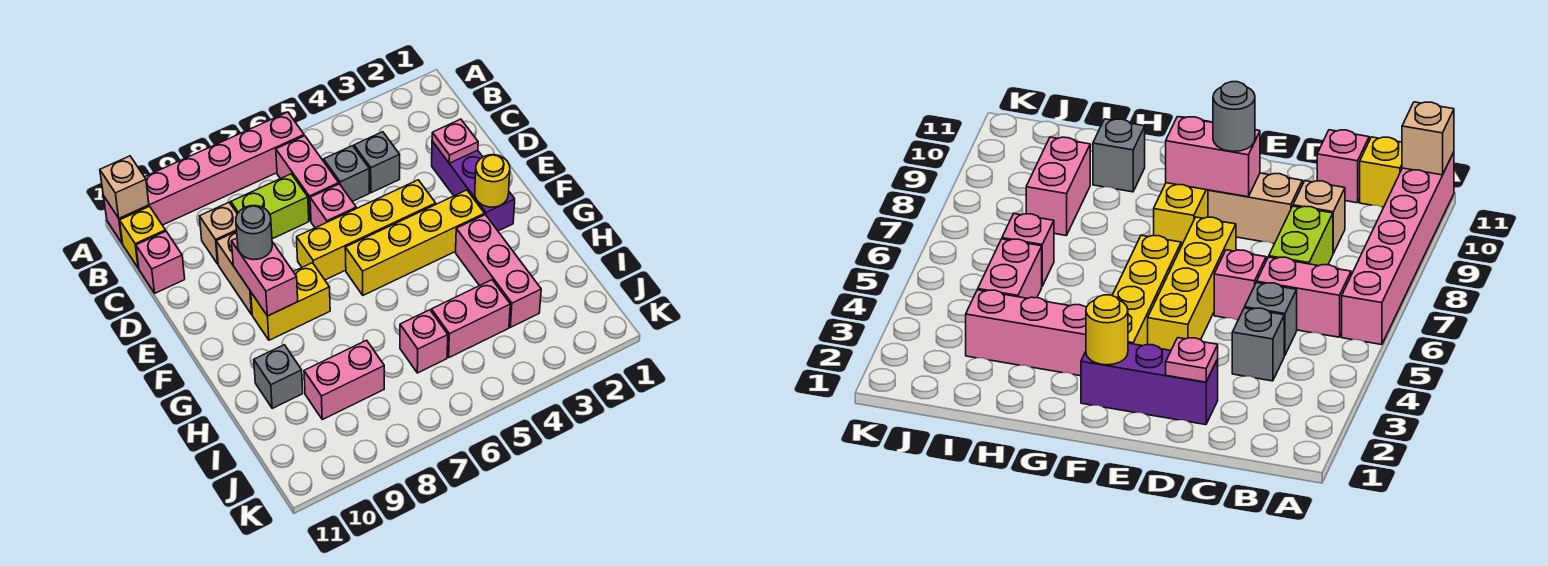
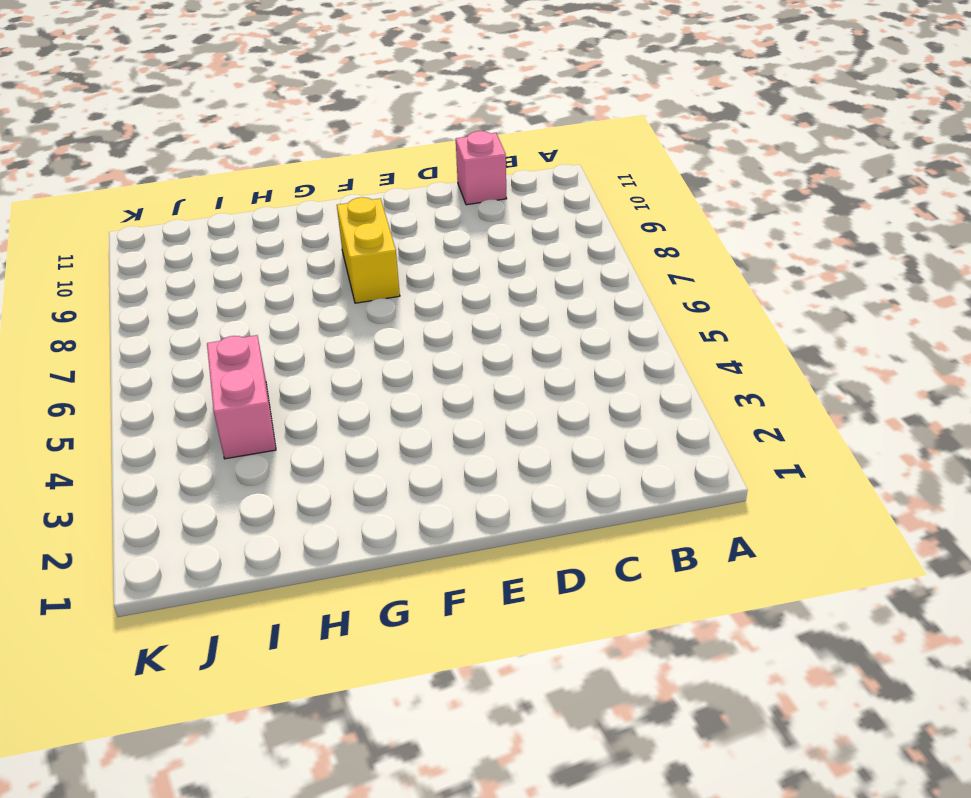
none -> pink brick A6:A11 level 1
none -> pink brick B6:C6 level 1
none -> yellow brick B11 level 1

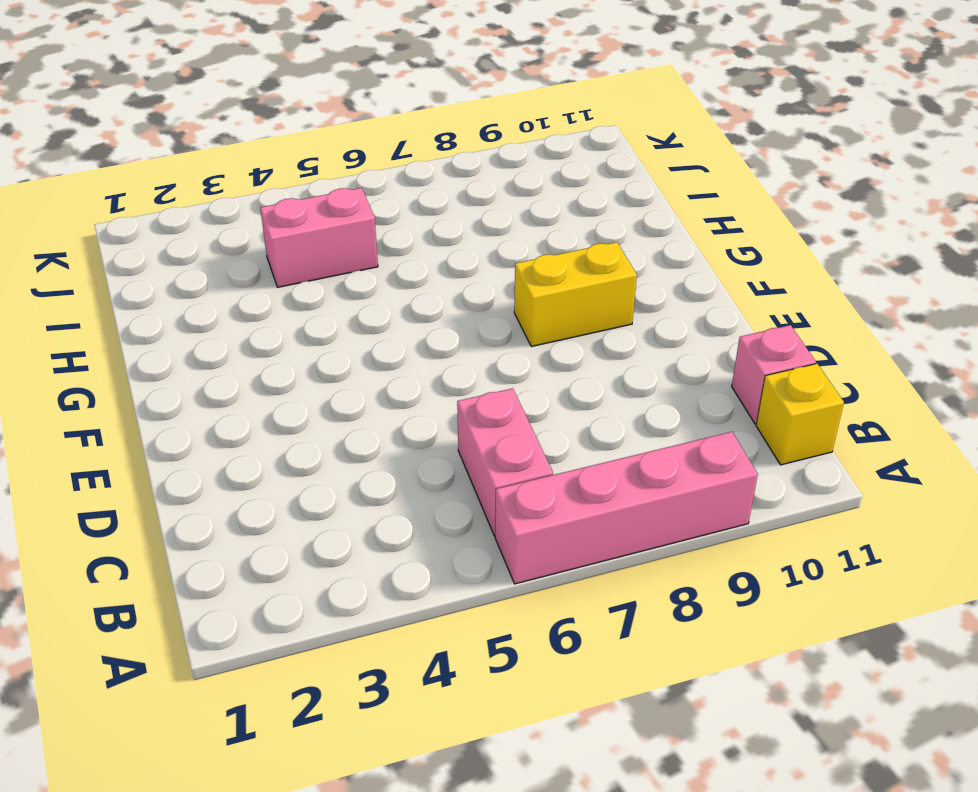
pink brick A6:A9 level 1 -> pink brick A6:A11 level 1
none -> grey brick C4 level 1
none -> grey brick C5 level 1
none -> lime brick C7:C8 level 1

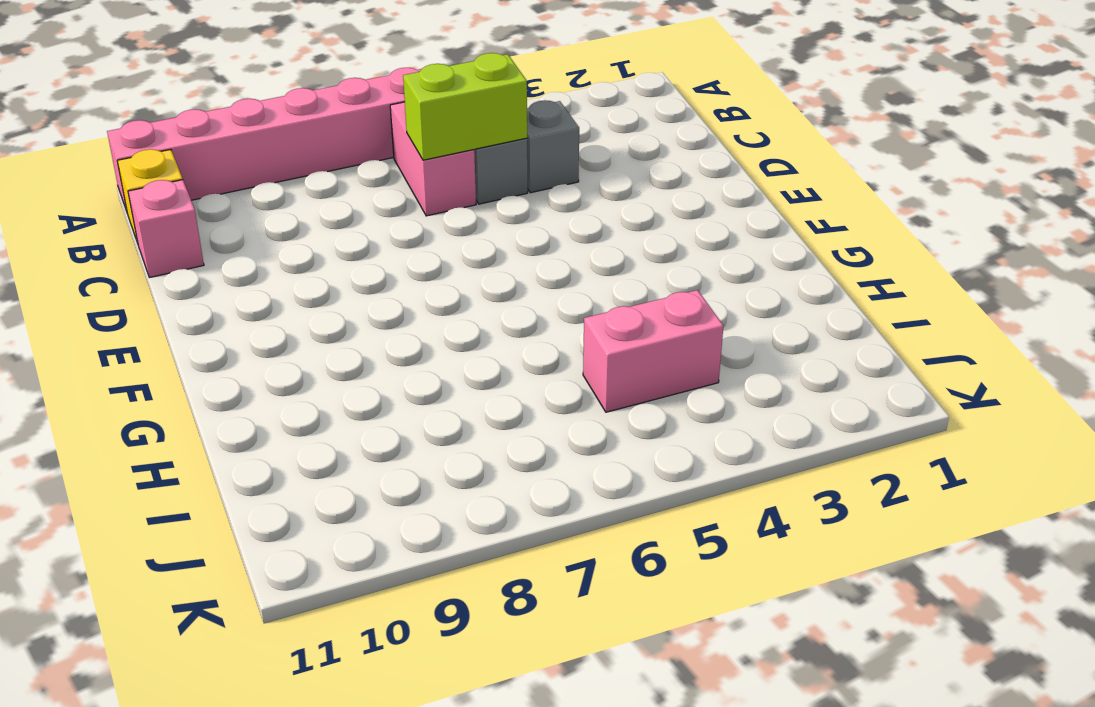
lime brick C5:C6 level 2 -> lime brick C7:C8 level 1
none -> tan brick C9 level 1
none -> purple brick D2:F2 level 1
none -> pink brick D6 level 1

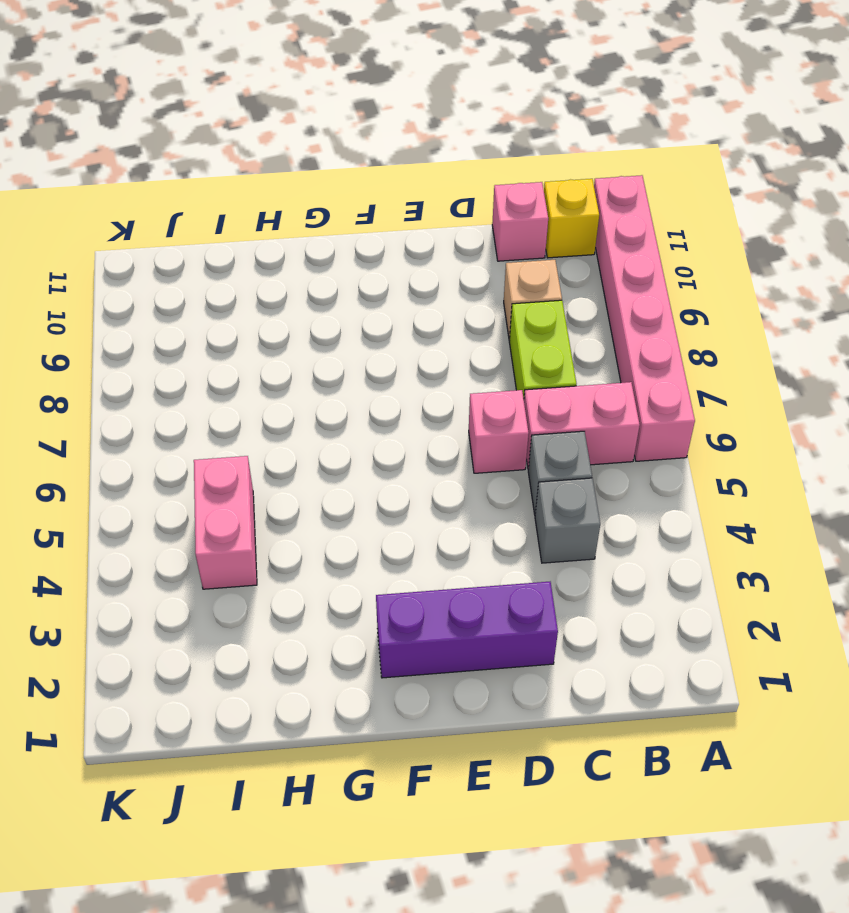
none -> tan brick D9:E9 level 1
none -> yellow brick E4:E7 level 1
none -> yellow brick F3:F6 level 1

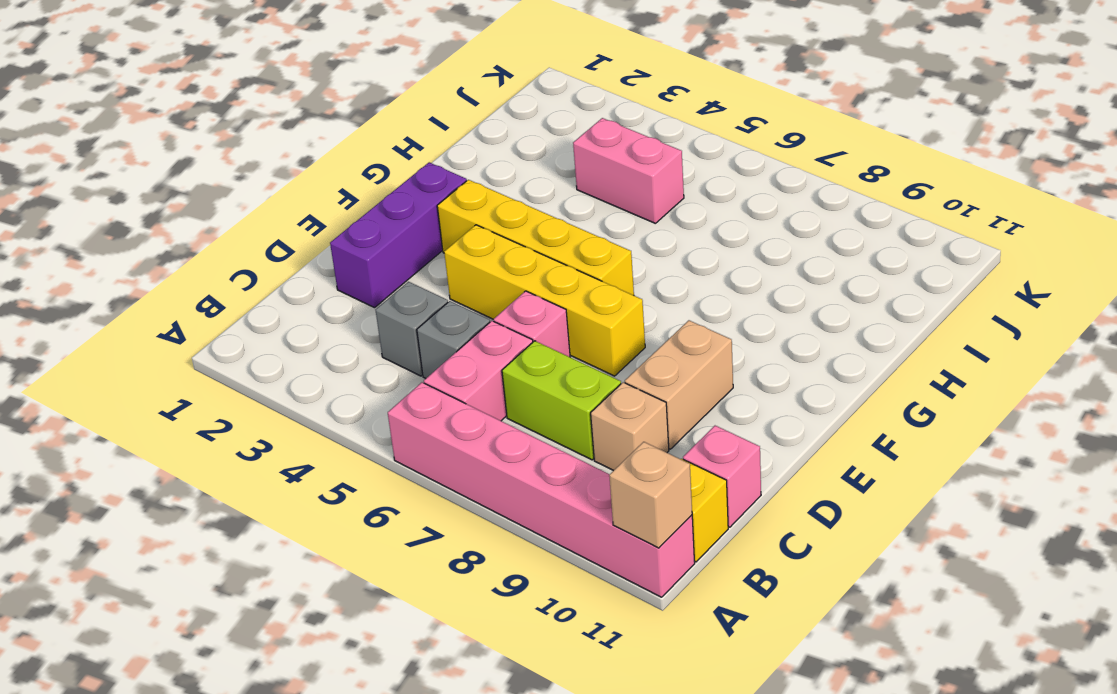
none -> yellow brick F8:F9 level 1
none -> pink brick G3:I3 level 1
none -> grey brick H10 level 1

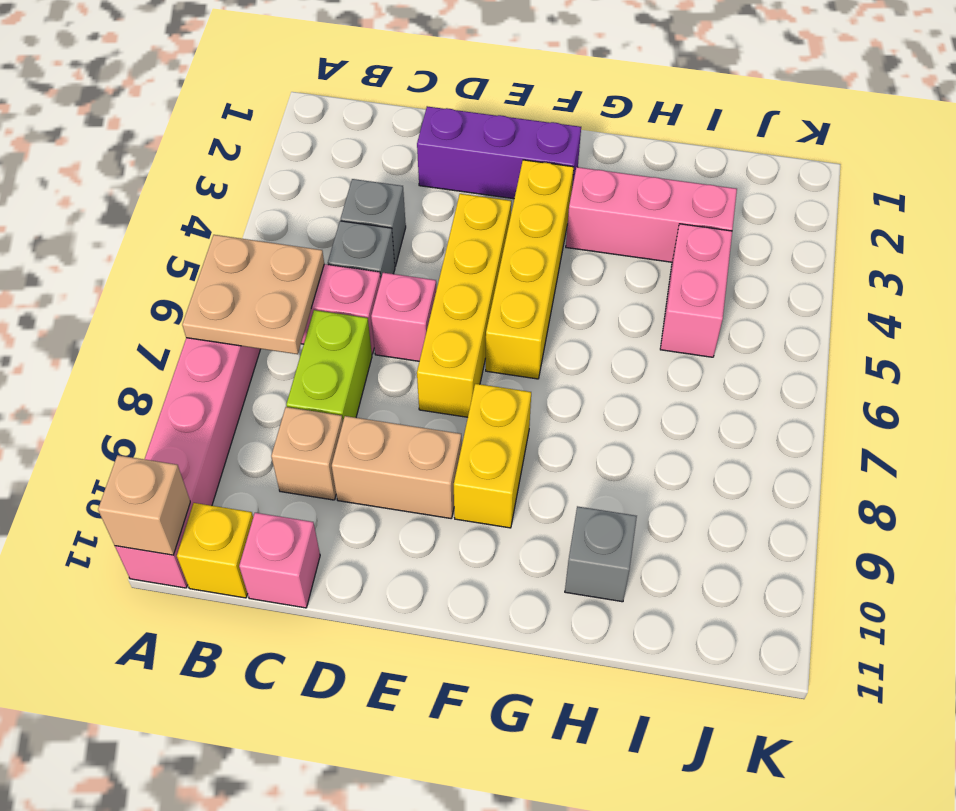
tan plate A6:B7 level 2 -> none
none -> pink brick I6 level 1
none -> pink brick I8:I9 level 1
none -> pink plate D2 level 2

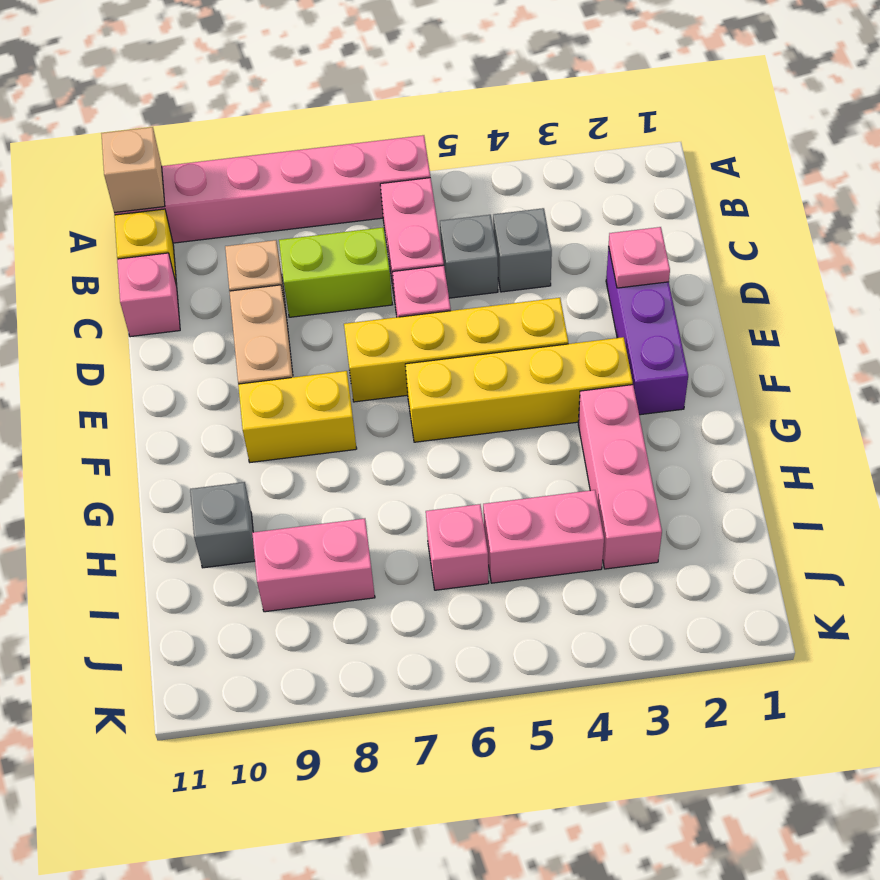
none -> pink brick E9:F9 level 2
none -> yellow round brick F2 level 2
none -> grey round brick E9 level 3

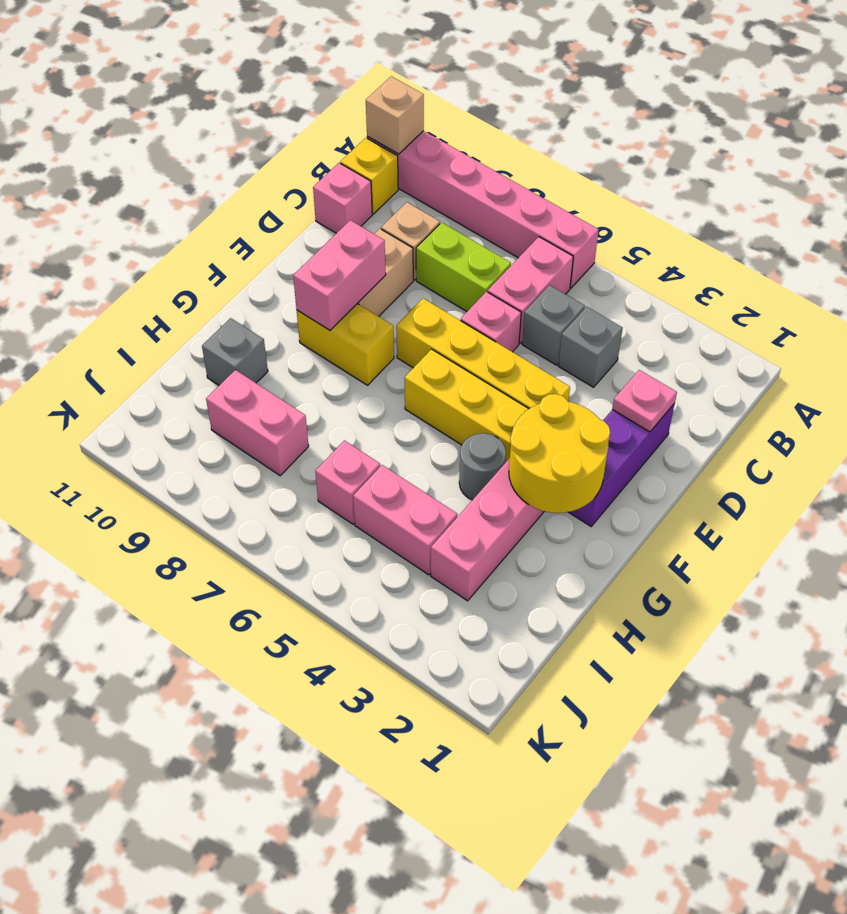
yellow round brick F2:G3 level 2 -> yellow round brick F2 level 2
grey round brick G4 level 1 -> grey round brick E9 level 3

